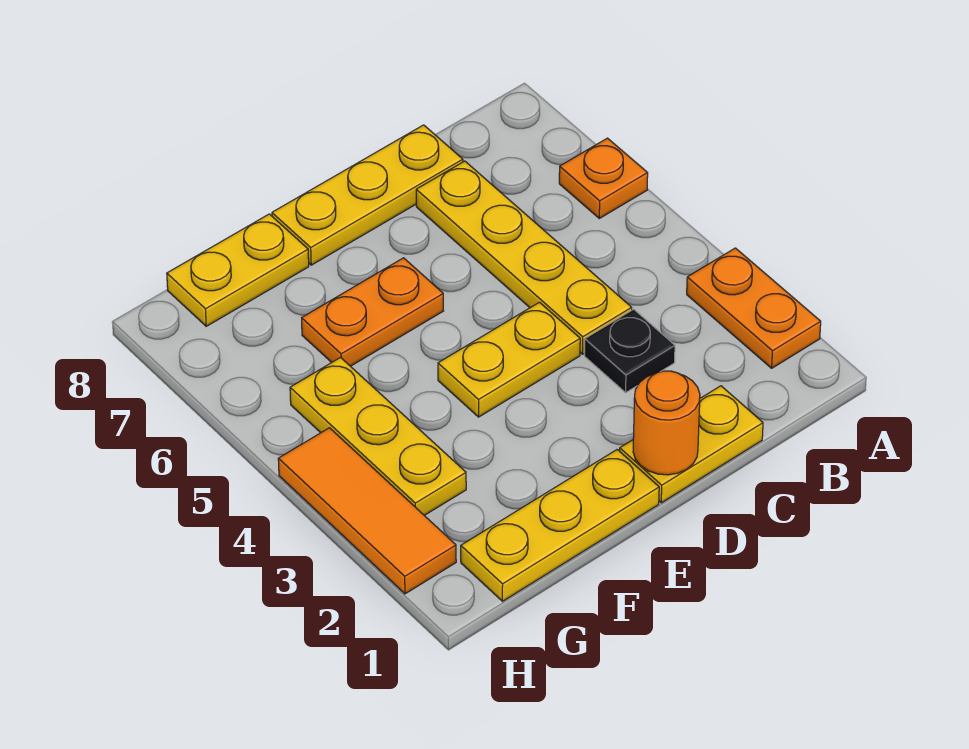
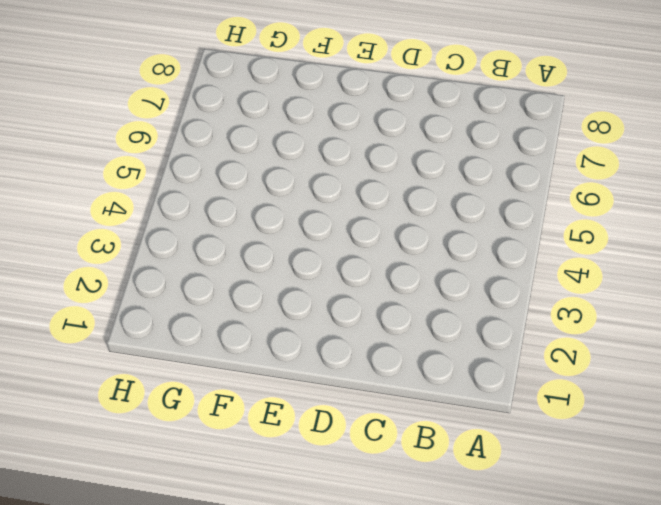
none -> orange plate A2:A3 level 1
none -> orange plate A6 level 1
none -> yellow plate C1:D1 level 1

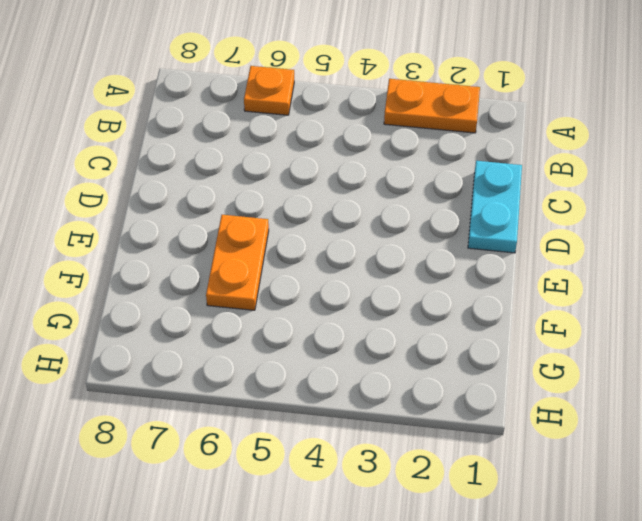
cyan plate C1:D1 level 1 -> yellow plate C1:D1 level 1
none -> black plate C3 level 1
none -> yellow plate C4:C7 level 1
none -> yellow plate C8:E8 level 1

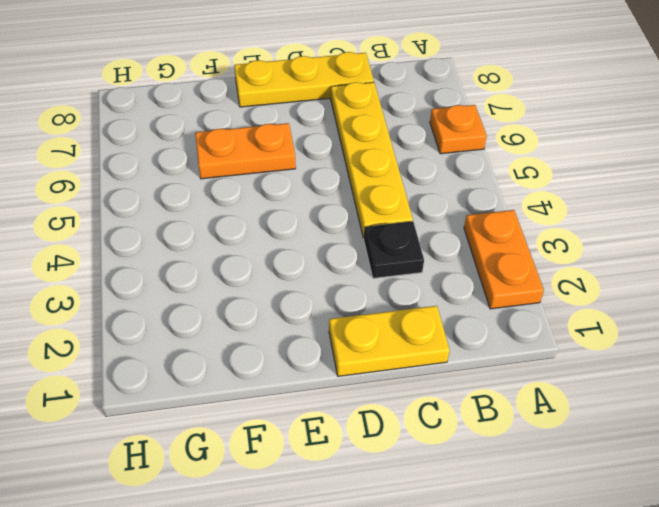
none -> yellow plate D4:E4 level 1
none -> yellow plate E1:G1 level 1
none -> yellow plate F8:G8 level 1

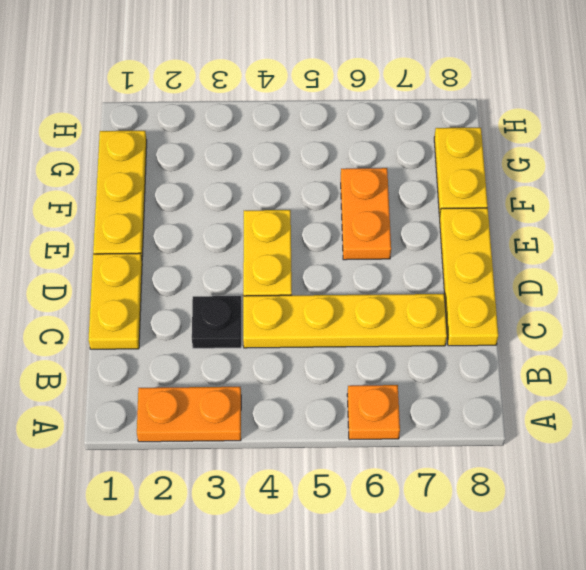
none -> yellow plate G3:G5 level 1
none -> orange tile H2:H4 level 1
none -> orange round brick D1 level 2

